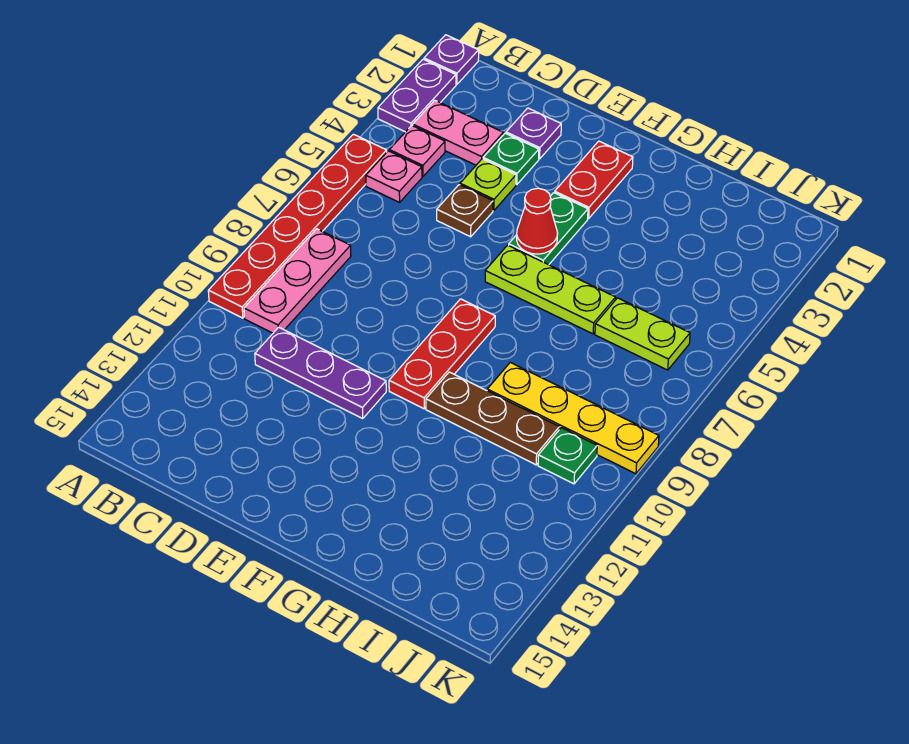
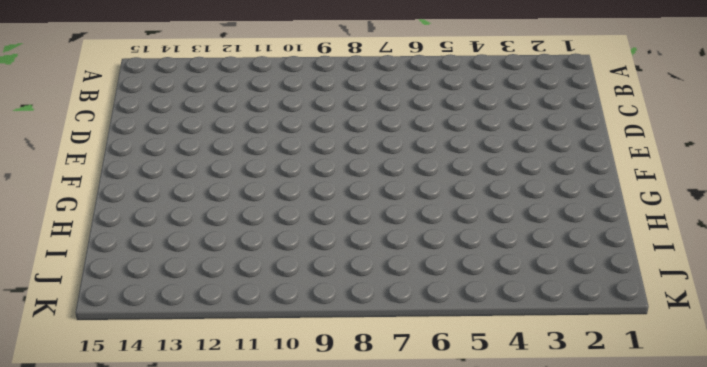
none -> purple plate A1 level 1
none -> purple plate A2:A3 level 1
none -> red plate A5:A10 level 1

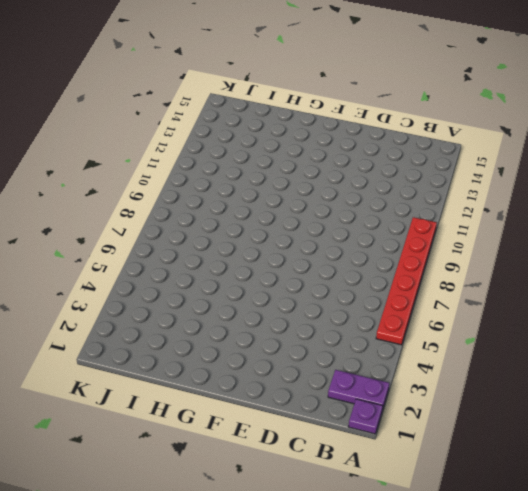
purple plate A2:B2 level 1 -> purple plate A2:A3 level 1
none -> pink plate B3:C3 level 1
none -> pink plate B4 level 1
none -> pink plate B5 level 1

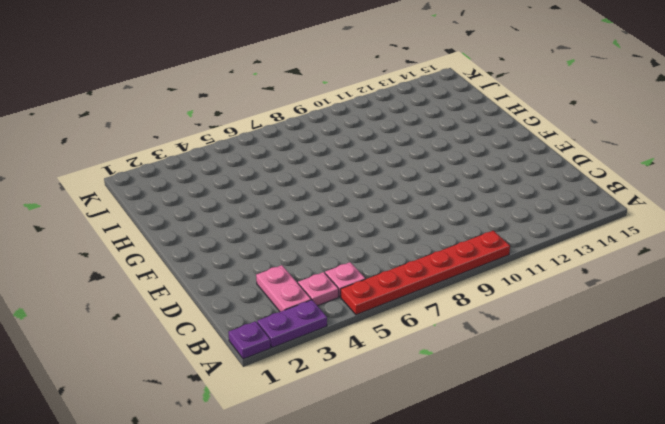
none -> pink plate B8:B10 level 1
none -> purple plate C11:E11 level 1
none -> purple plate D2 level 1

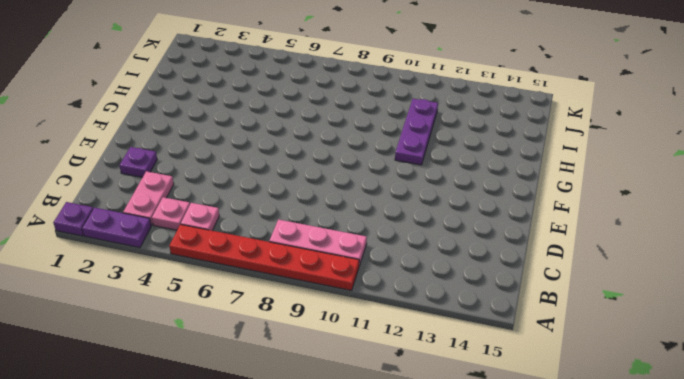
purple plate G11:I11 level 1 -> purple plate C11:E11 level 1
none -> green plate D3 level 1
none -> lime plate D4 level 1
none -> brown plate D5 level 1

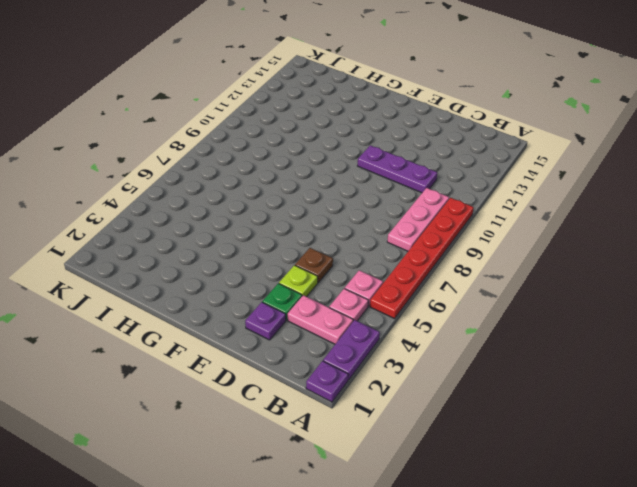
none -> red plate F2:F3 level 1
none -> green plate F4:F5 level 1
none -> lime plate F6:H6 level 1

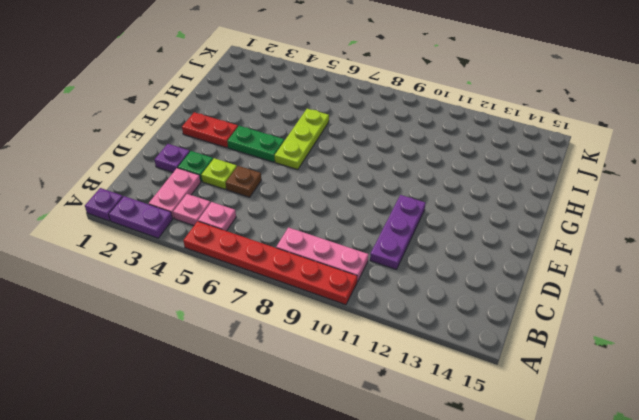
none -> red plate F8:F10 level 1
none -> brown plate G10:I10 level 1
none -> yellow plate H9:K9 level 1

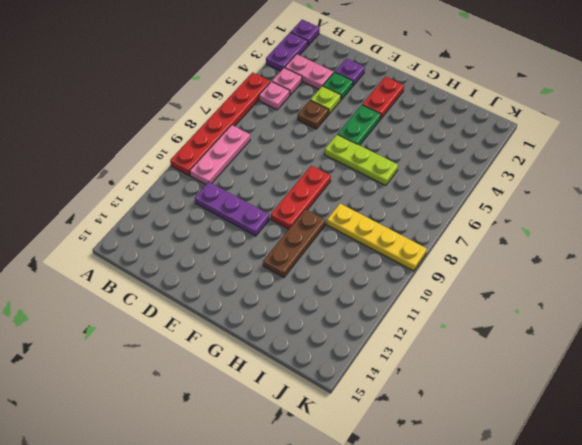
brown plate G10:G12 level 1 -> brown plate G10:I10 level 1
none -> lime plate I6:J6 level 1
none -> green plate J10 level 1
none -> red cone F5 level 2

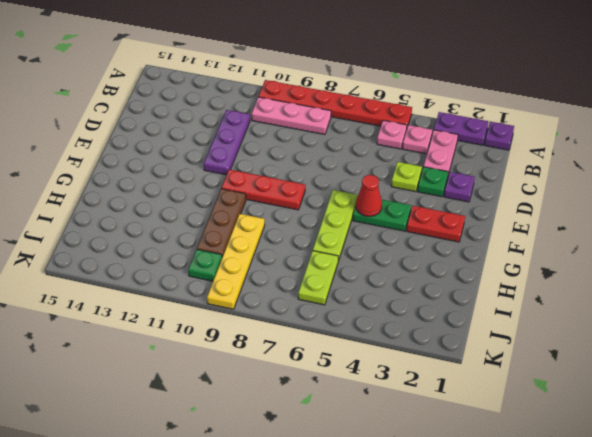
none -> brown plate D5 level 1

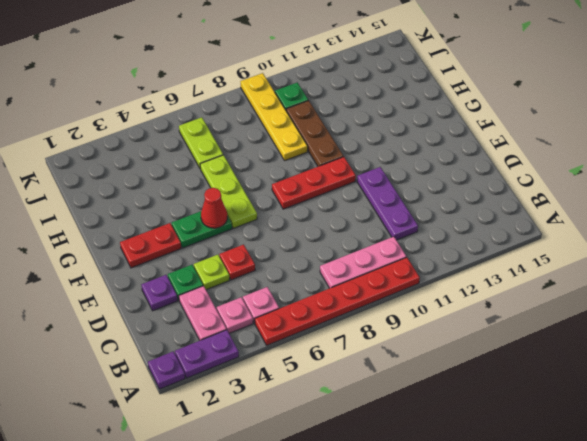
red plate D5 level 1 -> brown plate D5 level 1

